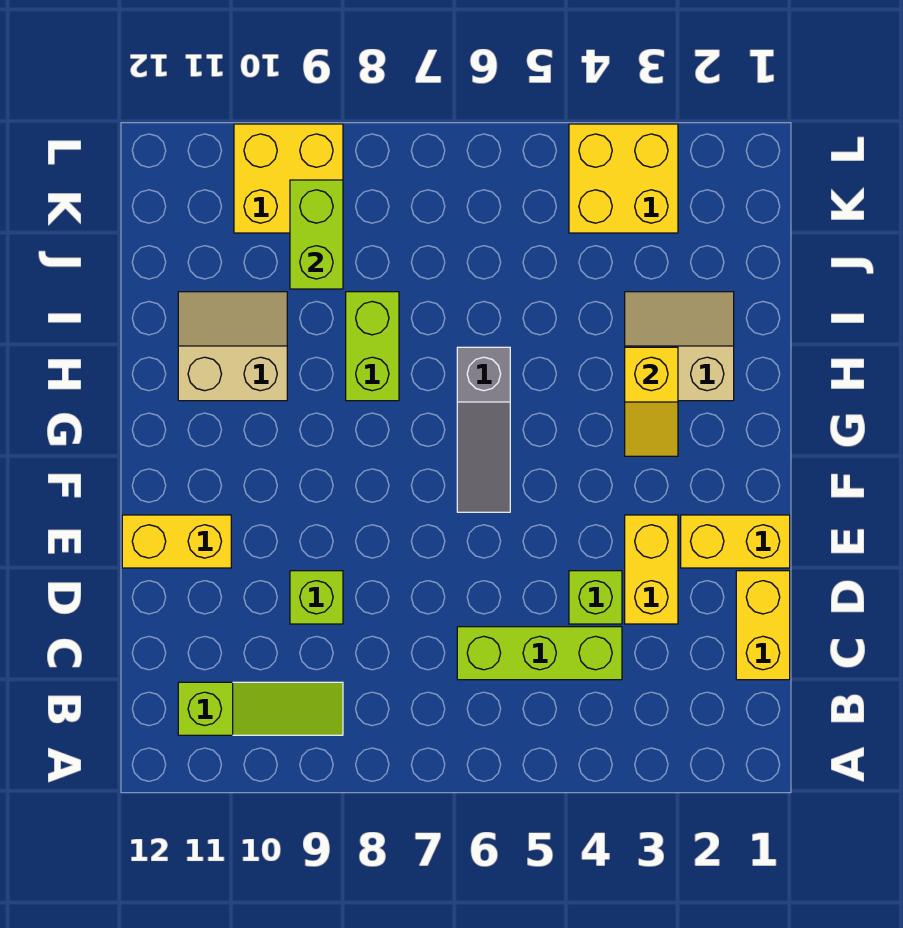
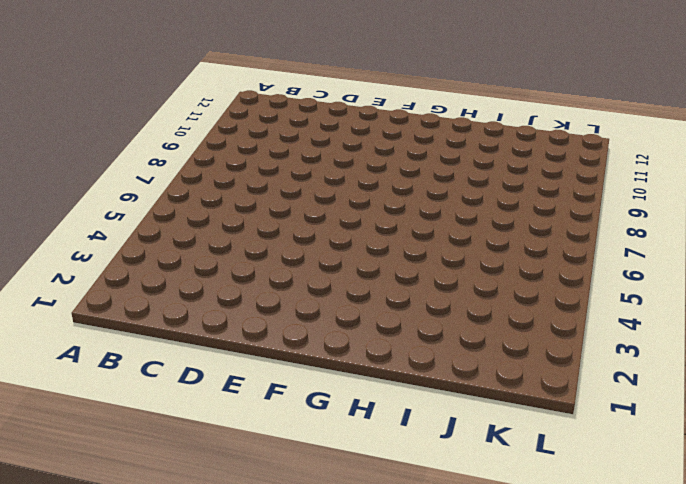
none -> lime slope B9:B11 level 1 top 11
none -> yellow brick C1:D1 level 1
none -> lime brick C4:C6 level 1

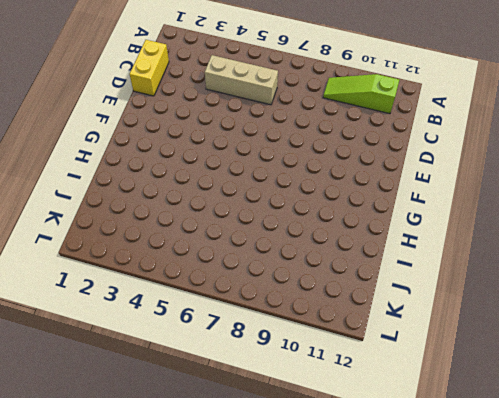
tan brick C4:C6 level 1 -> lime brick C4:C6 level 1
none -> yellow brick D3:E3 level 1
none -> lime brick D4 level 1
none -> lime brick D9 level 1

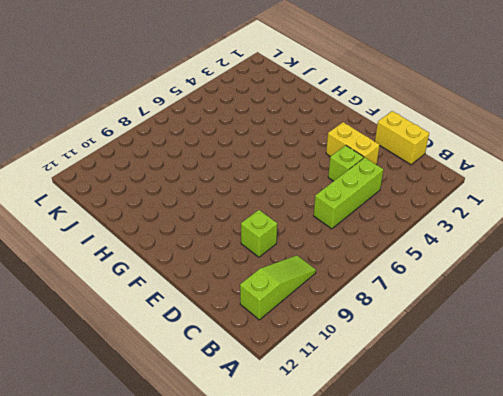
none -> yellow brick E1:E2 level 1
none -> yellow brick E11:E12 level 1
none -> grey slope F6:H6 level 1 top H

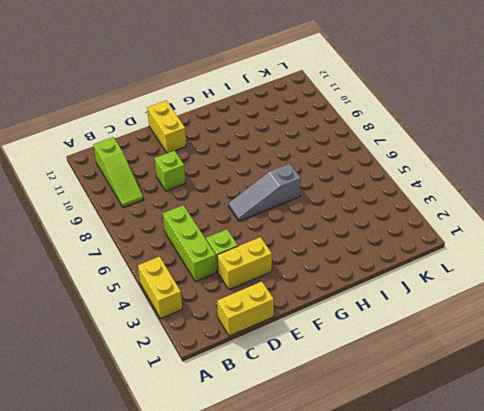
yellow brick A3:A4 level 1 -> yellow brick E1:E2 level 1
none -> tan slope H2:I3 level 1 top H
none -> lime brick H8:I8 level 1
none -> tan slope H10:I11 level 1 top H

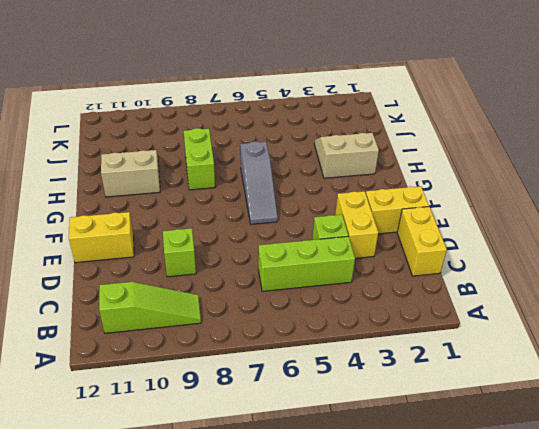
none -> yellow brick K3:L4 level 1
none -> yellow brick K9:L10 level 1
none -> yellow slope G3:H3 level 2 top H

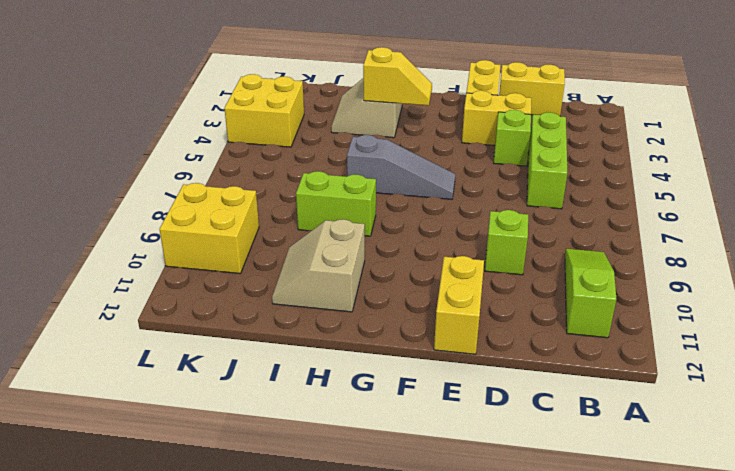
none -> lime brick J9:K9 level 2

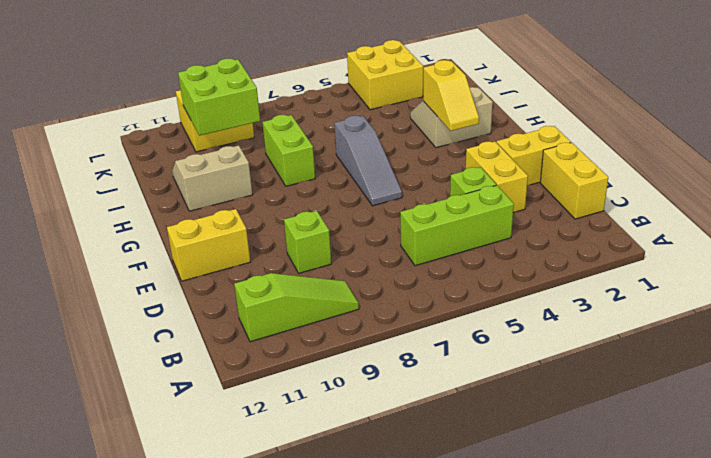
lime brick J9:K10 level 2 -> lime brick J9:K9 level 2

